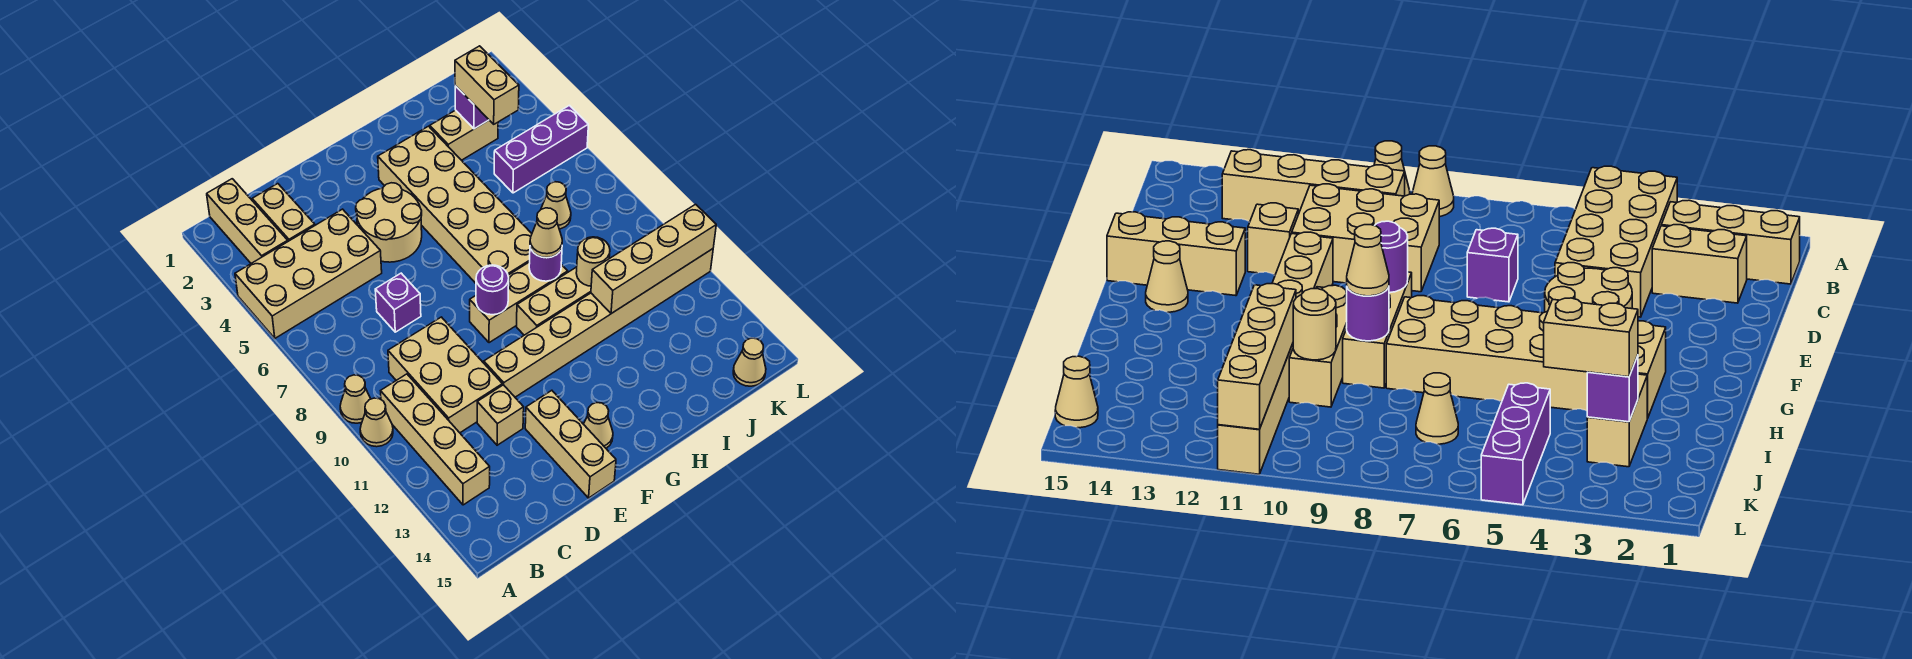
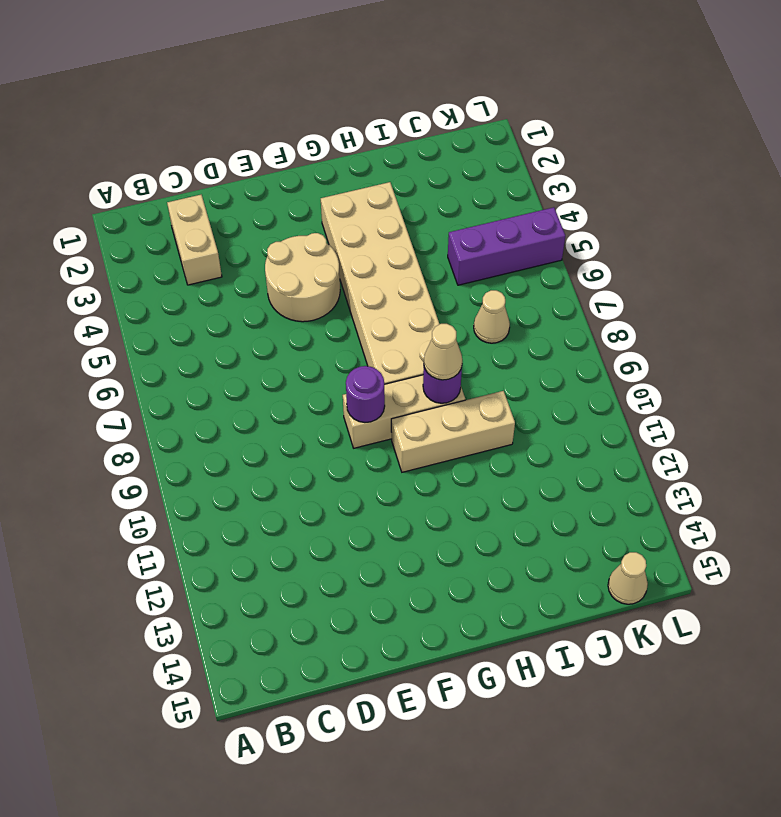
none -> tan brick A4:D5 level 1
none -> tan cone A9 level 1
none -> tan cone A10 level 1

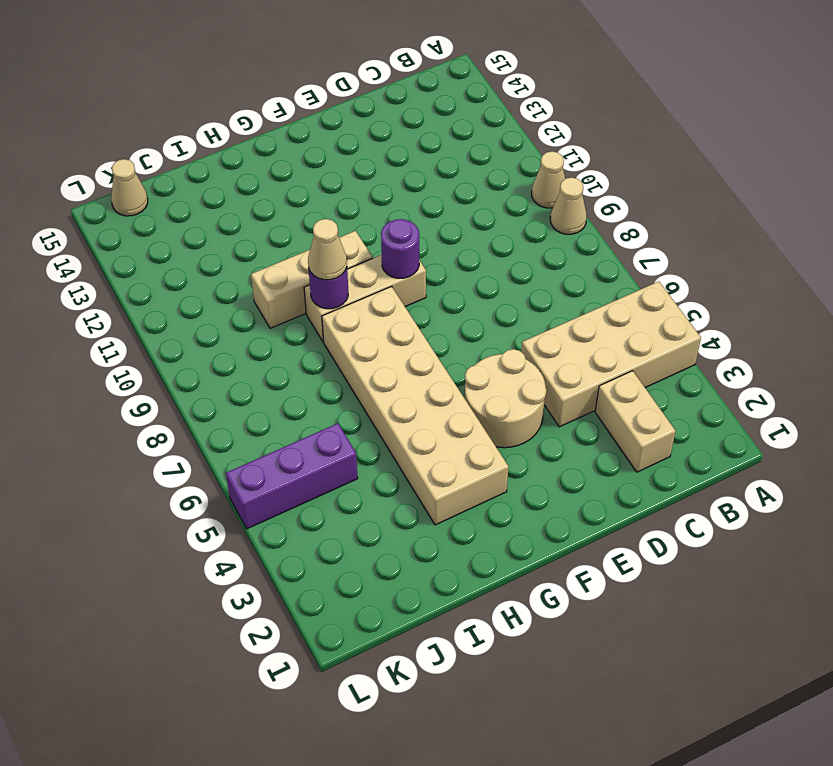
none -> tan brick B1:B3 level 1
none -> tan brick B10:B13 level 1
none -> tan brick C9:D11 level 1

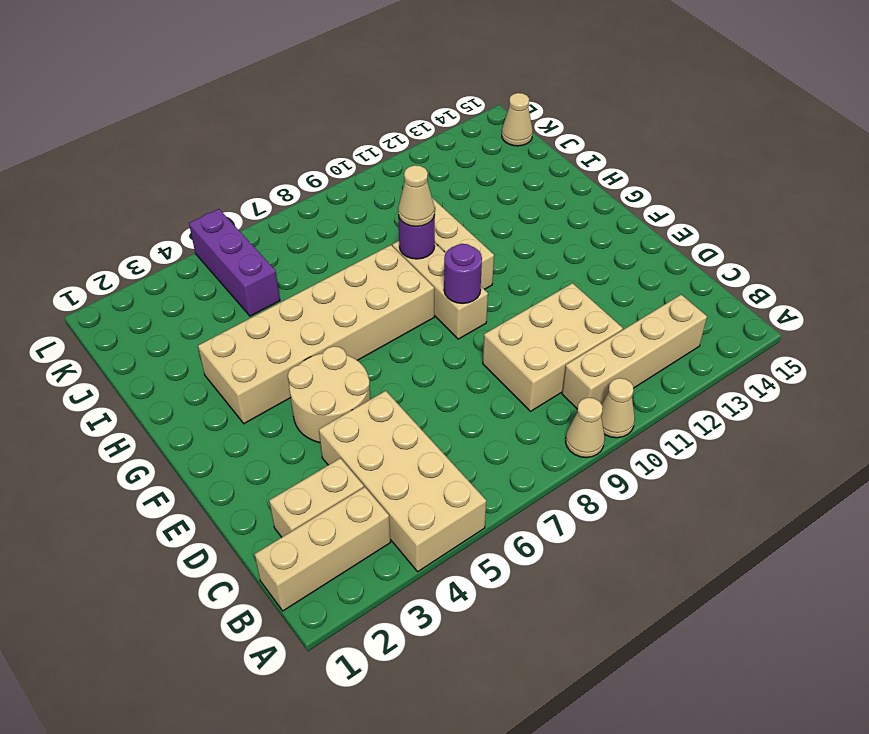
none -> purple brick D7 level 1
none -> tan brick D12 level 1
none -> tan brick E11:L11 level 1

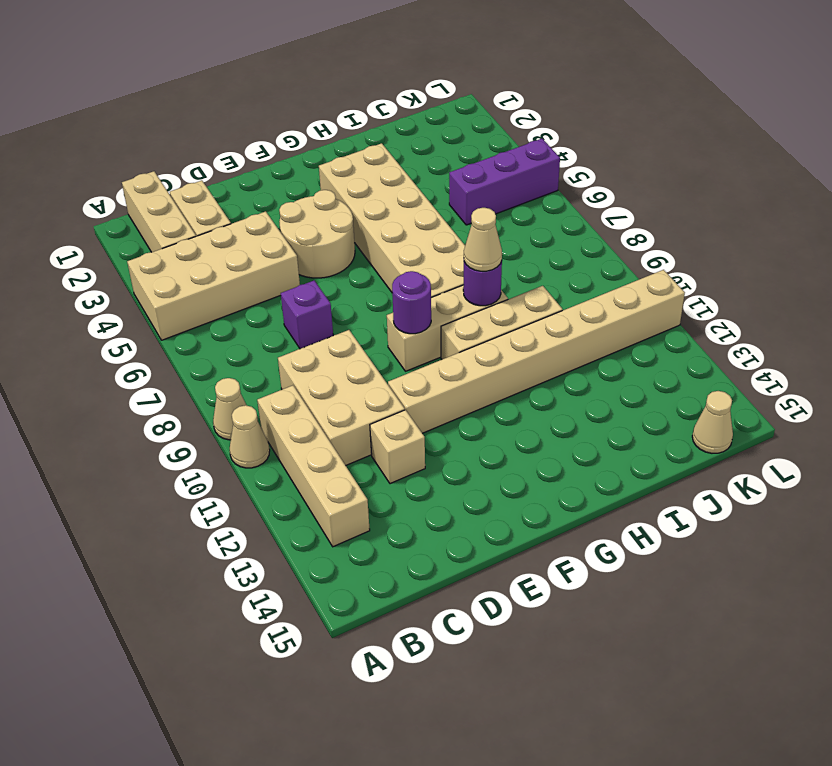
none -> tan brick E13:E15 level 1
none -> tan cone F14 level 1
none -> tan brick I3:J3 level 1

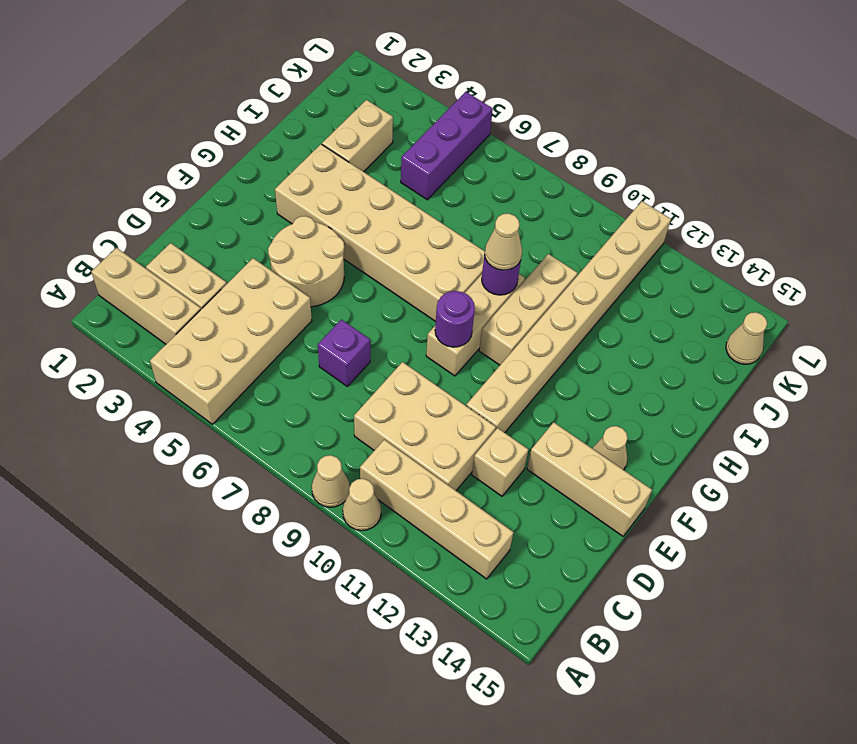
none -> tan cone J7 level 1
none -> tan round brick I10 level 2
none -> tan brick I11:L11 level 2

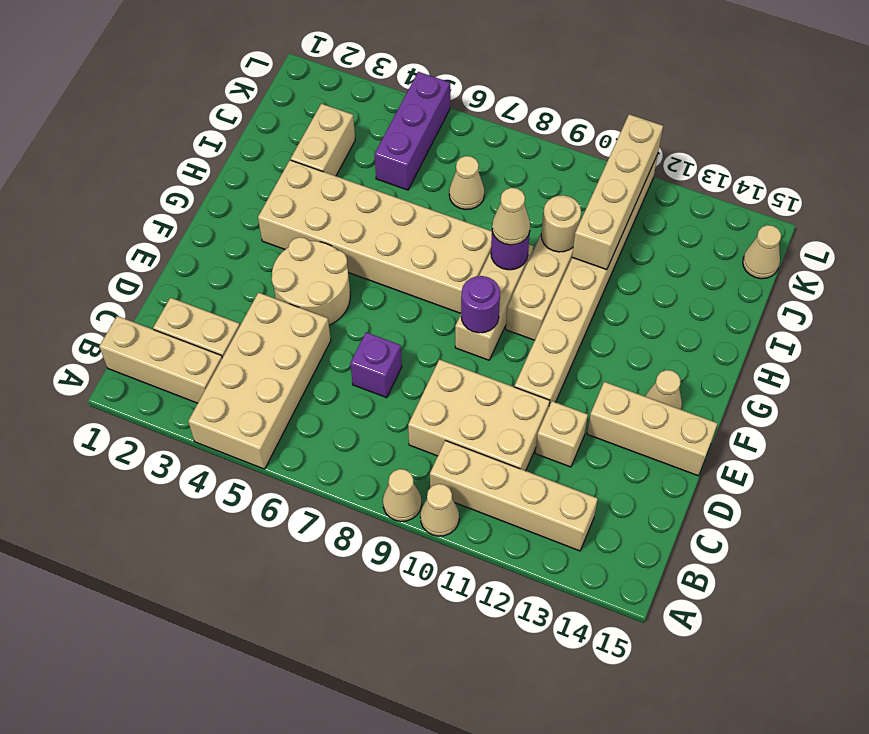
none -> purple brick J3 level 2
none -> tan brick J3:J4 level 3

